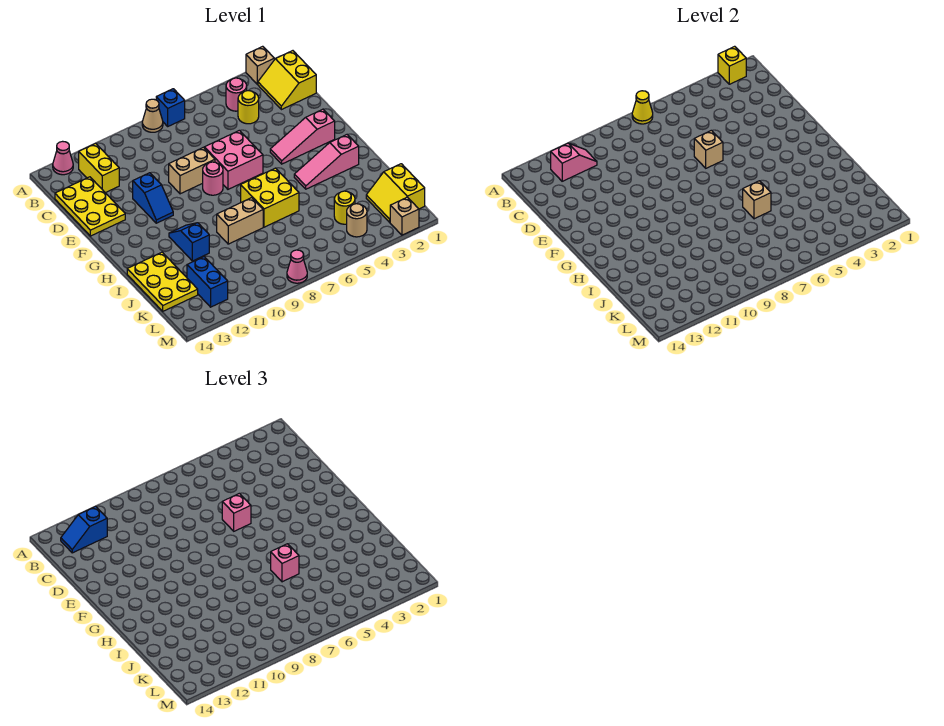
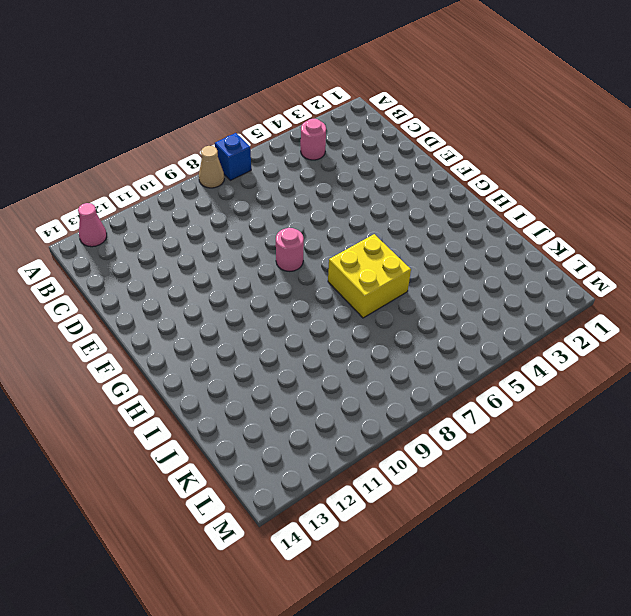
none -> tan brick A2 level 1
none -> yellow slope B1:C2 level 1 top 1
none -> yellow brick B12:C12 level 1
none -> yellow round brick C4 level 1

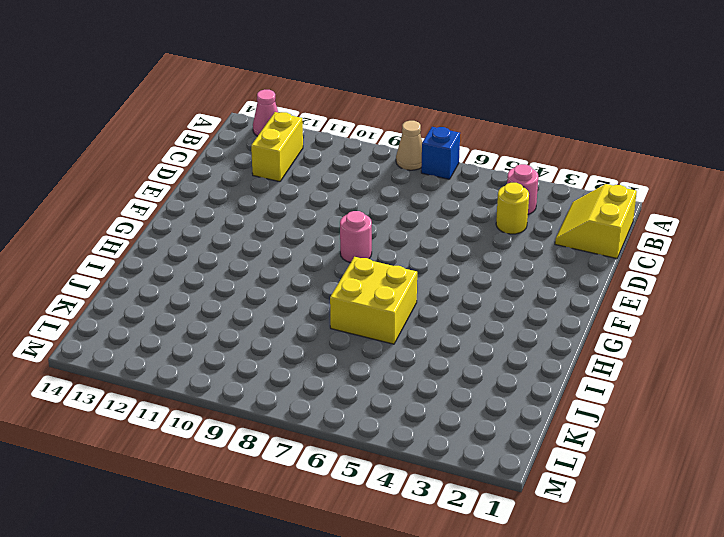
none -> tan brick A2 level 1
none -> yellow plate C13:E14 level 1
none -> pink brick E6:F7 level 1
none -> tan brick E8:E9 level 1

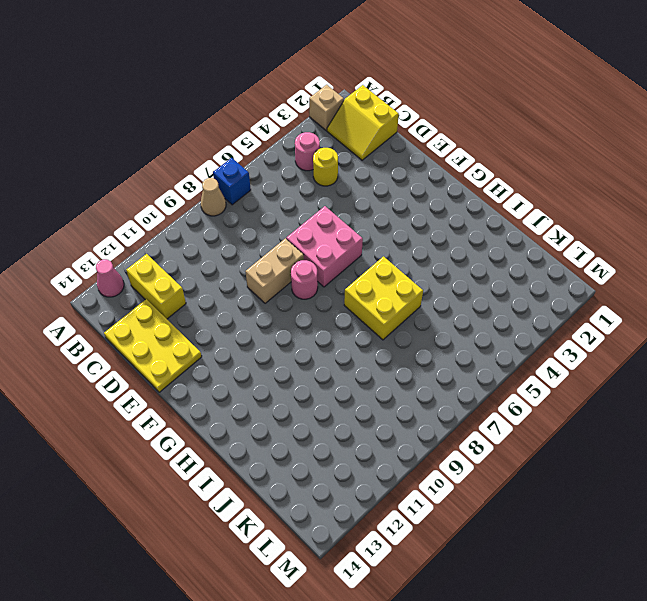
none -> blue slope E11:F11 level 1 top E
none -> pink slope F2:F4 level 1 top 2
none -> pink slope H2:H4 level 1 top 2
none -> blue slope H11:I11 level 1 top I

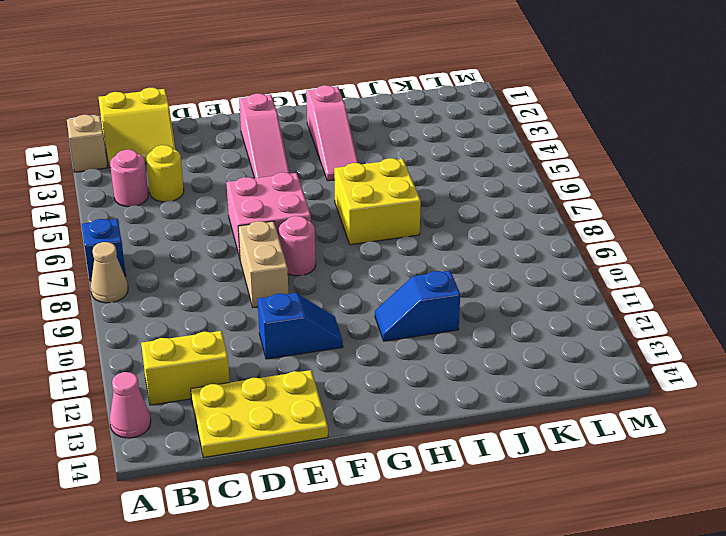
none -> tan brick I8:I9 level 1
none -> yellow plate I13:K14 level 1
none -> yellow slope K1:L2 level 1 top 1
none -> yellow round brick K4 level 1

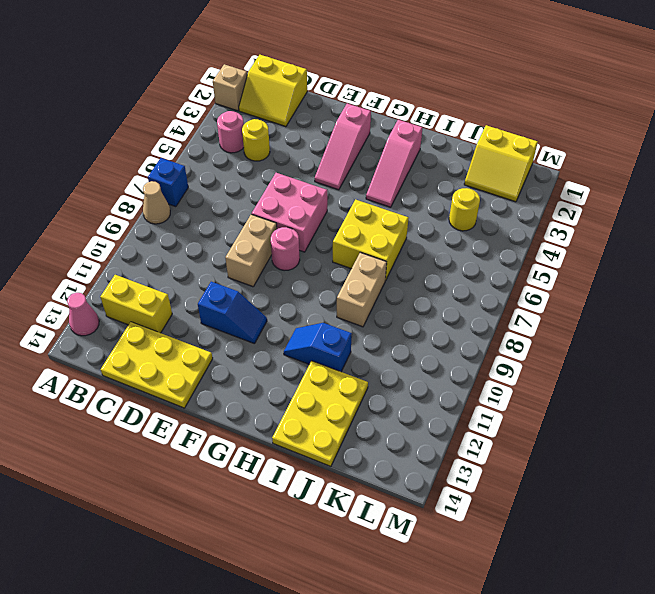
yellow plate I12:J14 level 1 -> yellow plate I13:K14 level 1
none -> blue brick K12:L12 level 1
none -> tan round brick L4 level 1
none -> tan brick M2 level 1
none -> pink cone M8 level 1

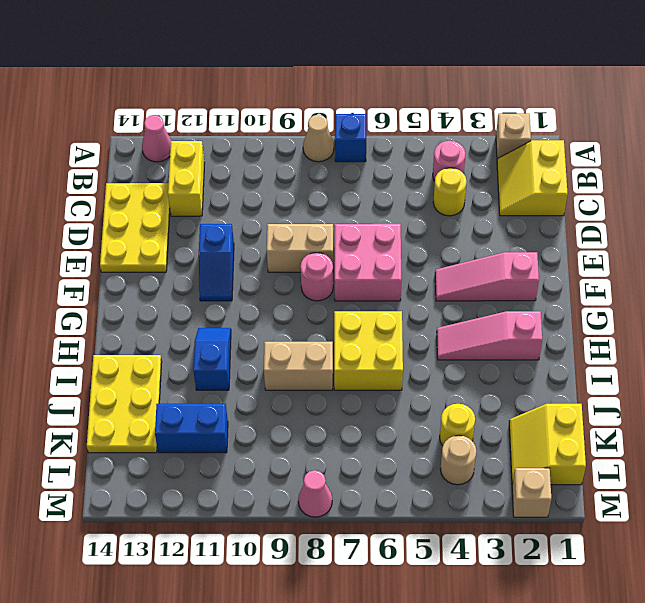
blue brick K11:K12 level 1 -> blue brick K12:L12 level 1
none -> yellow brick A2 level 2
none -> yellow cone A7 level 2
none -> pink slope B11:B12 level 2 top 12
none -> tan brick E6 level 2

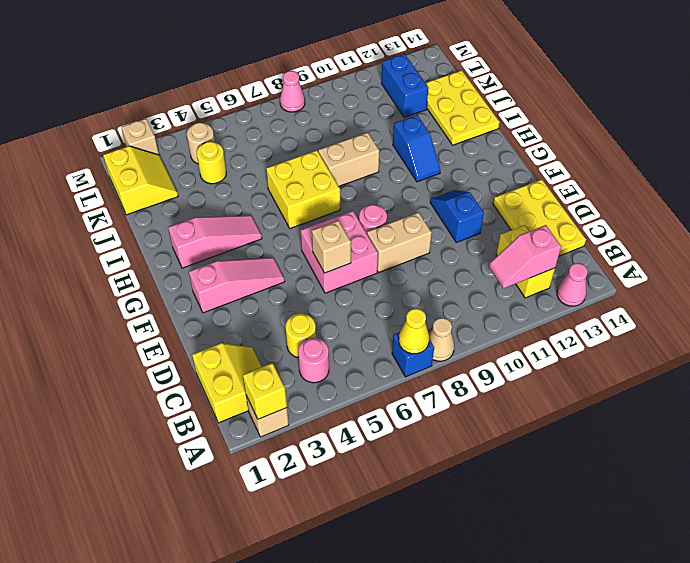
none -> tan brick I6 level 2
none -> blue slope B12:B13 level 3 top 12
none -> pink brick E6 level 3
none -> pink brick I6 level 3

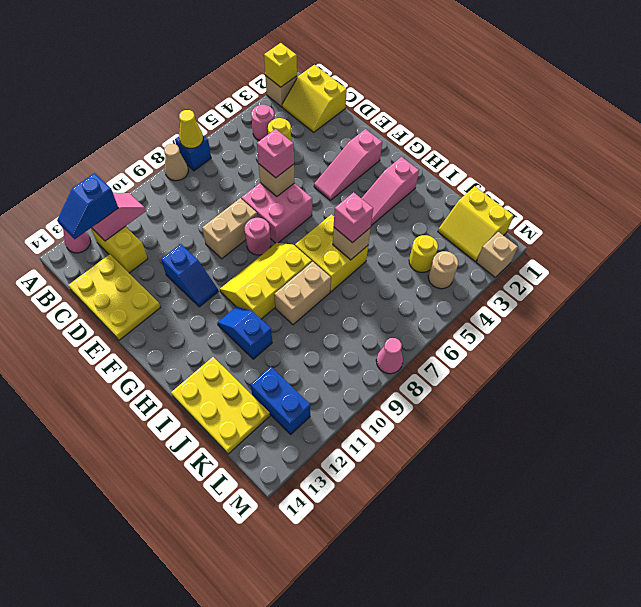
yellow slope G8:H10 level 1 top H -> none

